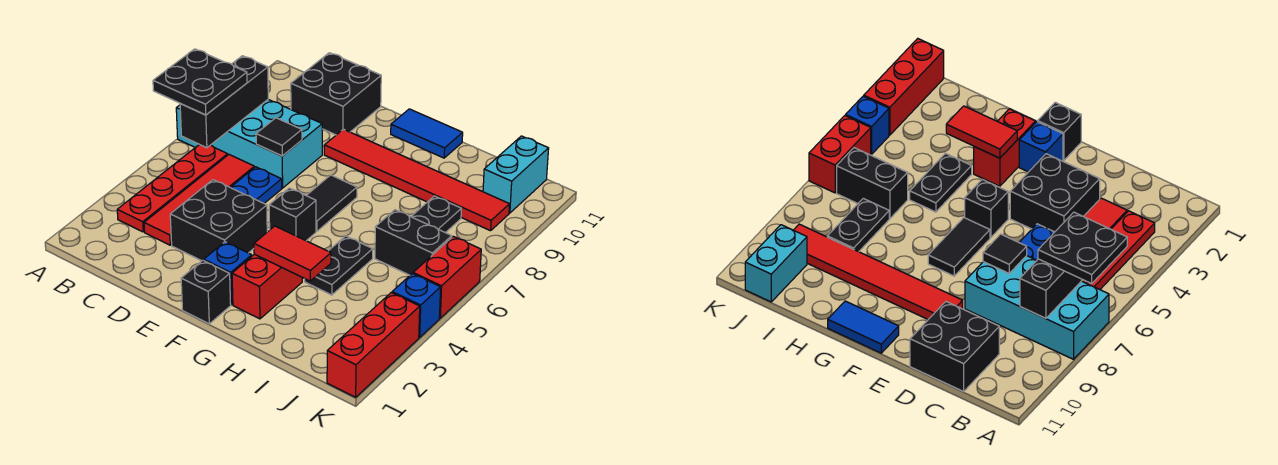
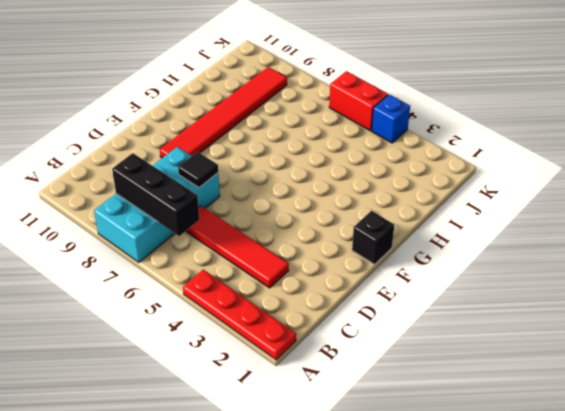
red plate A1:A4 level 1 -> red plate B3:B6 level 1
none -> black brick C10:D11 level 1
none -> black brick D3:E4 level 1
none -> blue plate D5:D6 level 1

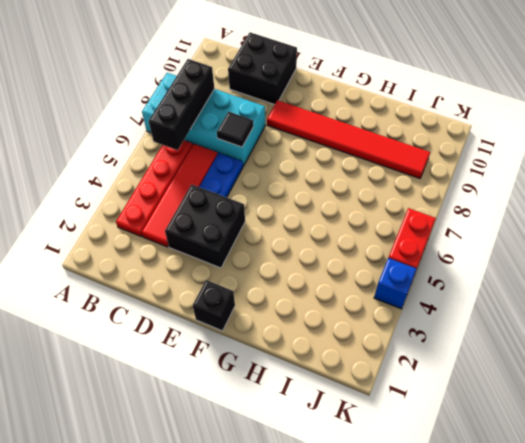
none -> blue brick F2 level 1
none -> black brick F5 level 1
none -> black tile F6:F7 level 1

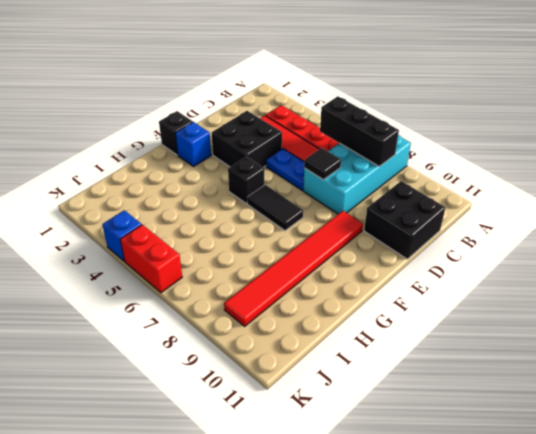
none -> blue tile F11:G11 level 1
none -> red brick G2:G3 level 1
none -> black plate H4:H5 level 1

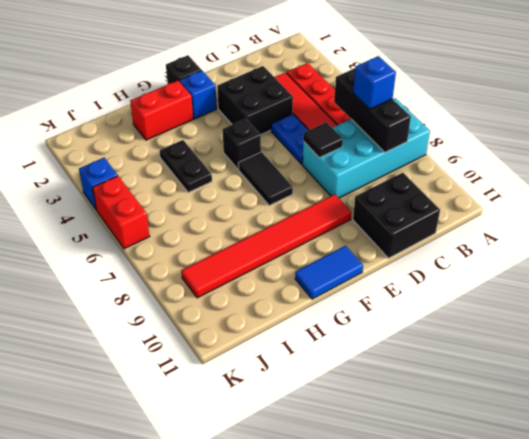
blue brick B7 level 3 -> black plate A6:B7 level 3
red brick G2:H2 level 1 -> red brick G2:G3 level 1
none -> black brick I6:J6 level 1
none -> black plate I7:I8 level 1
none -> cyan brick J10:J11 level 1

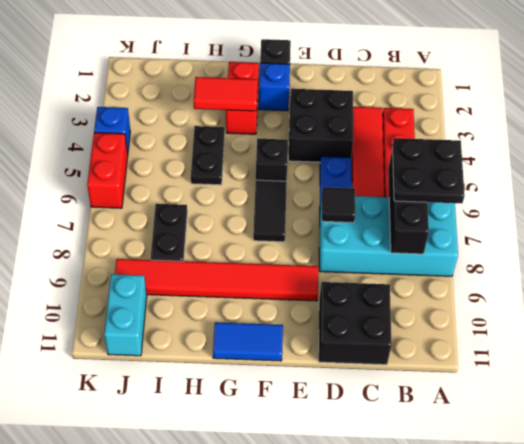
none -> black brick I6:J6 level 1
none -> red brick K1:K3 level 1

